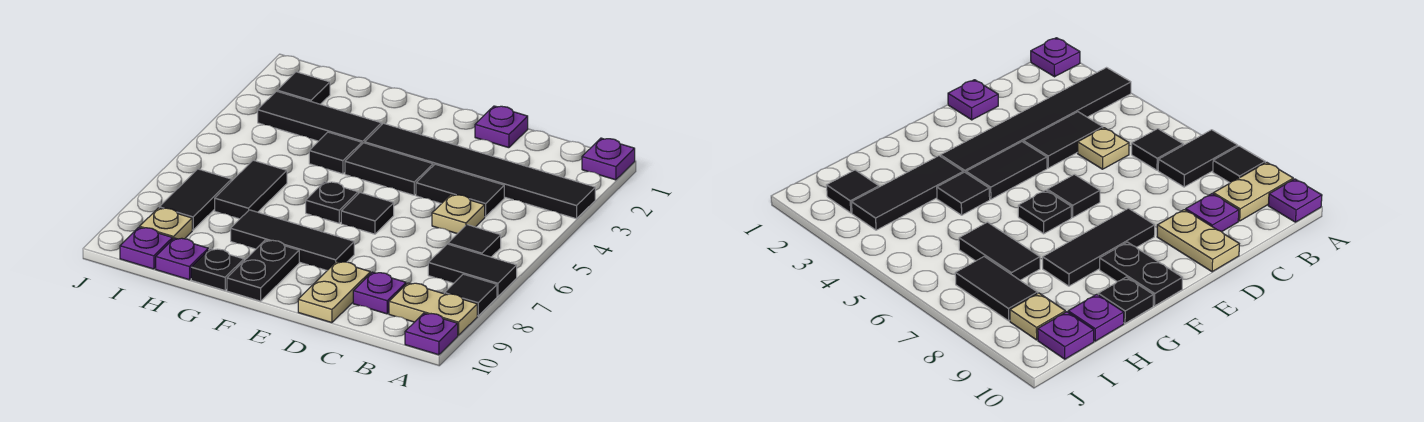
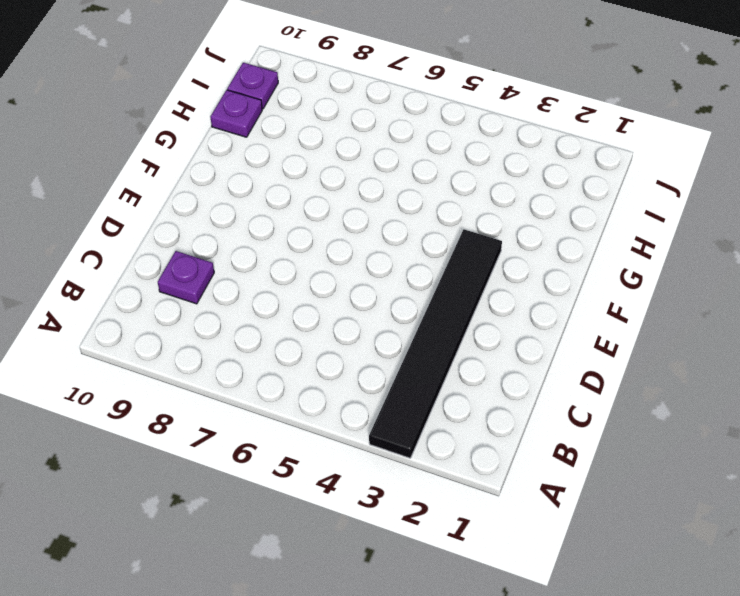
none -> purple plate A1 level 1
none -> black tile A7:B7 level 1
none -> black tile A8 level 1

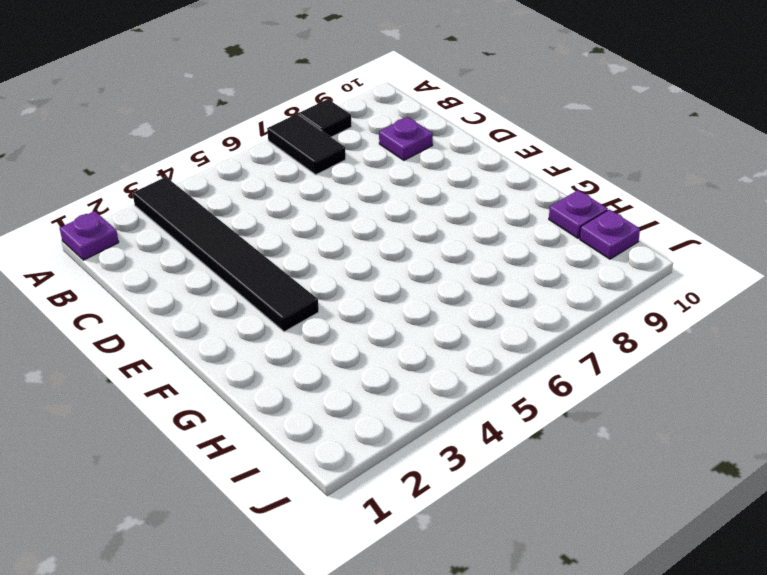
none -> tan plate A9:B9 level 1
none -> purple plate A10 level 1
none -> black tile B6 level 1

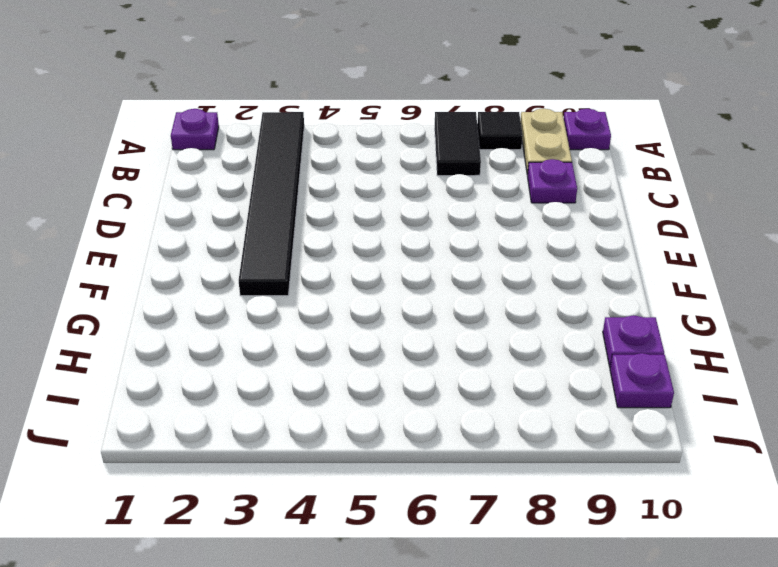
none -> black tile B6 level 1
none -> black tile C4:D4 level 1
none -> tan plate C5 level 1

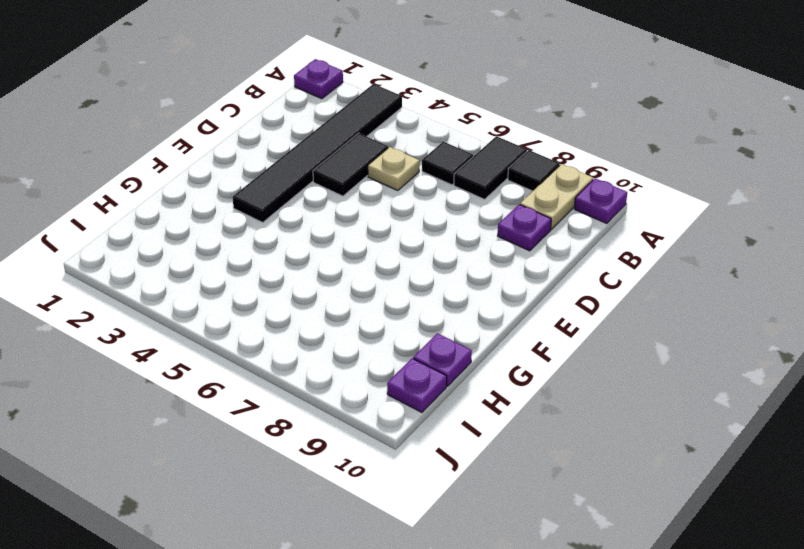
none -> purple plate D1 level 1
none -> tan plate D9:D10 level 1
none -> black tile E4:F4 level 1

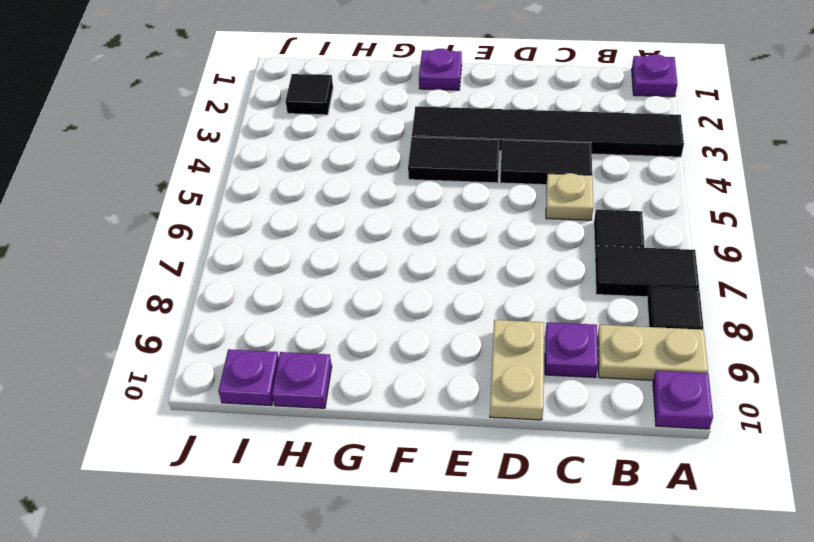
purple plate F1 level 1 -> purple plate D1 level 1
none -> black tile E6 level 1
none -> black tile E8:G8 level 1
none -> black plate F6 level 1

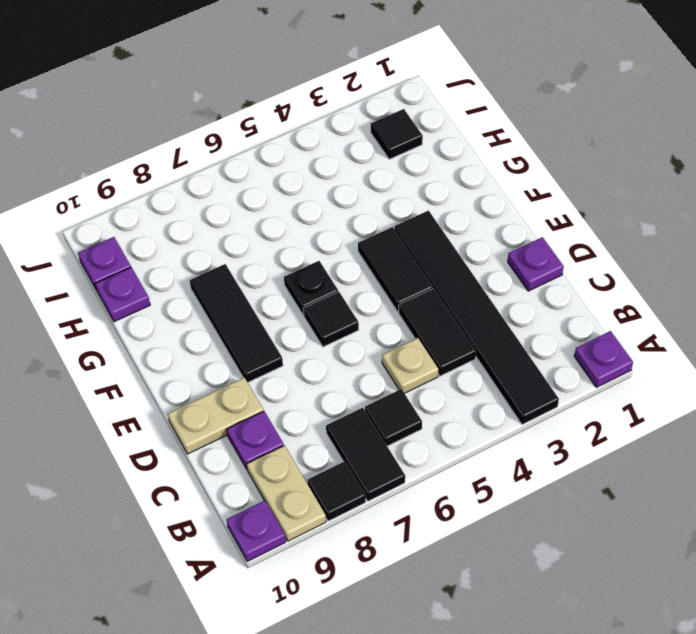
none -> black plate F9:F10 level 1
none -> black tile G3:I3 level 1
none -> black tile G4 level 1

